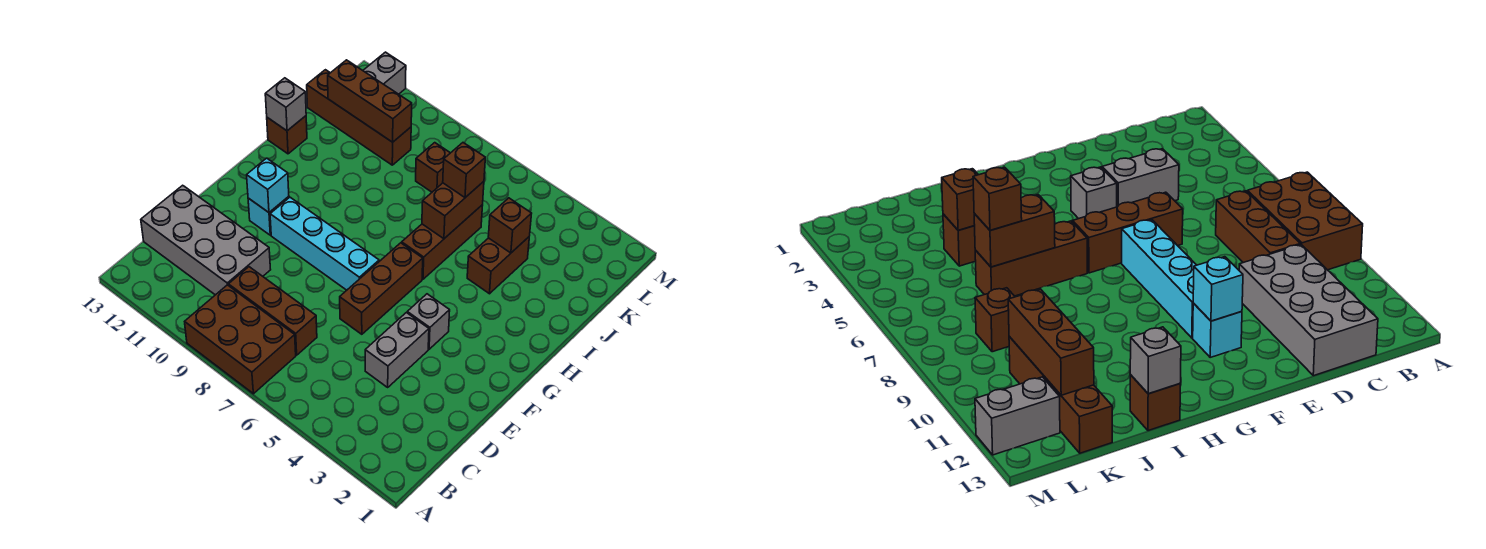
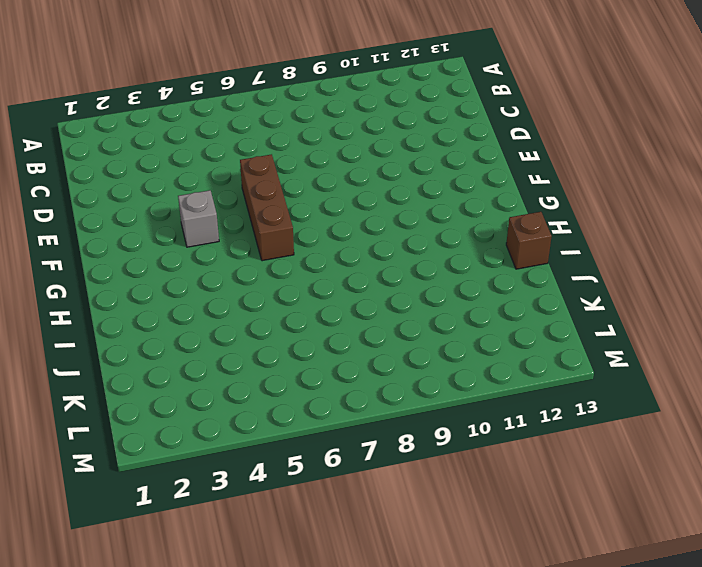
none -> brown brick A7:B9 level 1
none -> brown brick C7:C9 level 1
none -> grey brick C10:D13 level 1

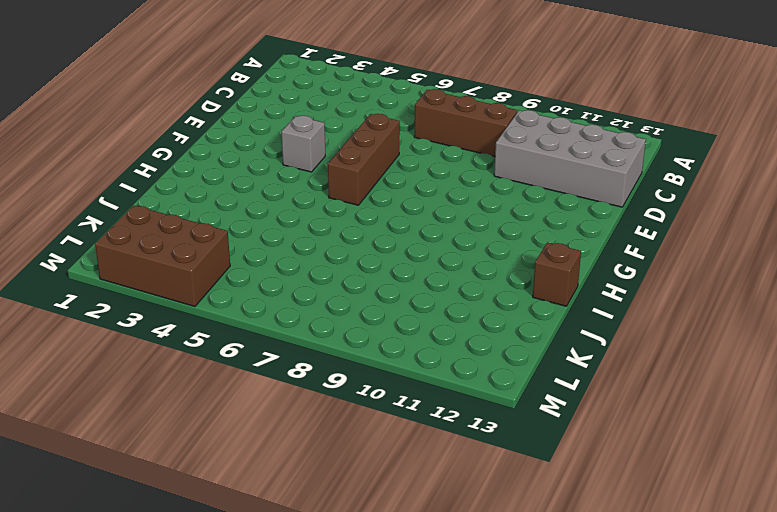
brown brick L2:M4 level 1 -> brown brick A7:B9 level 1
none -> grey brick D4:E4 level 1
none -> cyan brick F7:F10 level 1
none -> cyan brick F11 level 1

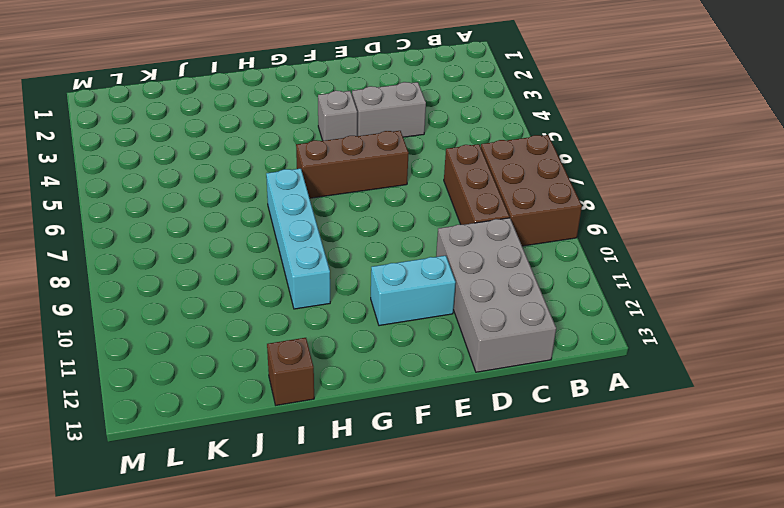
cyan brick E11:F11 level 1 -> cyan brick F11 level 1
cyan brick H7:H10 level 1 -> cyan brick F7:F10 level 1
none -> brown brick H6:J6 level 1
none -> brown brick I4:J4 level 1
none -> brown brick K8 level 1

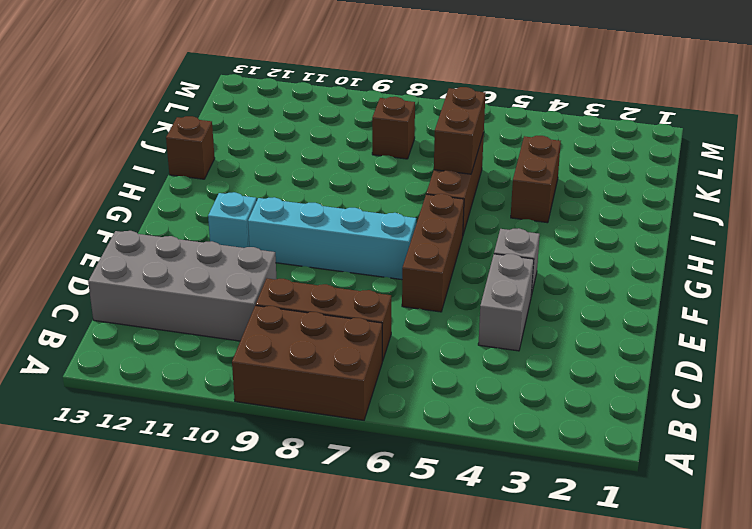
none -> brown brick K10:K13 level 1
none -> grey brick L12:M12 level 1
none -> cyan brick F11 level 2

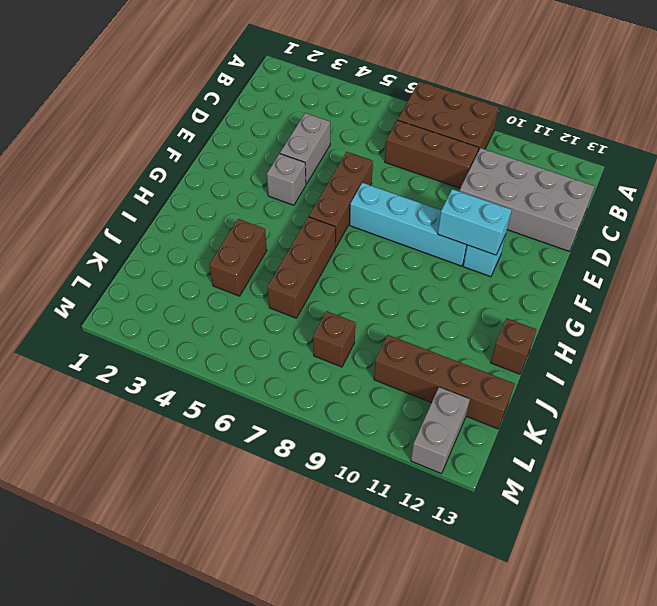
cyan brick F10:F11 level 2 -> cyan brick F11 level 2
none -> brown brick I6:J6 level 2
none -> grey brick I13 level 2
none -> brown brick J4 level 2

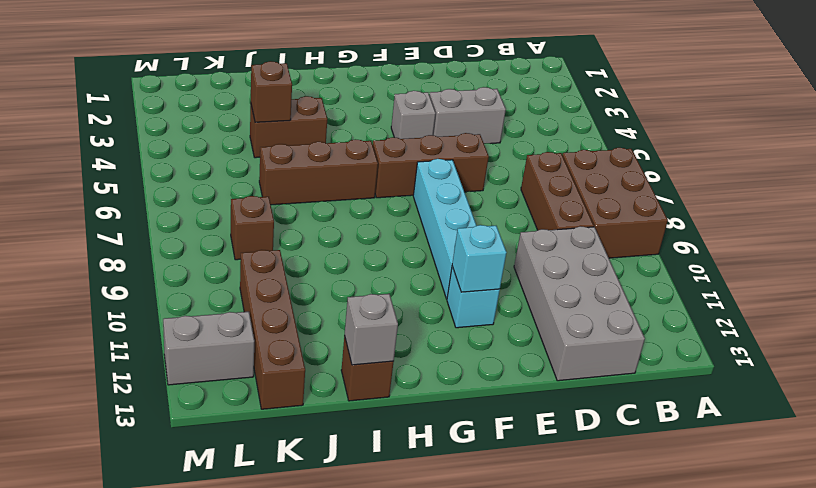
none -> brown brick I6:J6 level 2
none -> brown brick K10:K12 level 2
none -> brown brick J6 level 3

